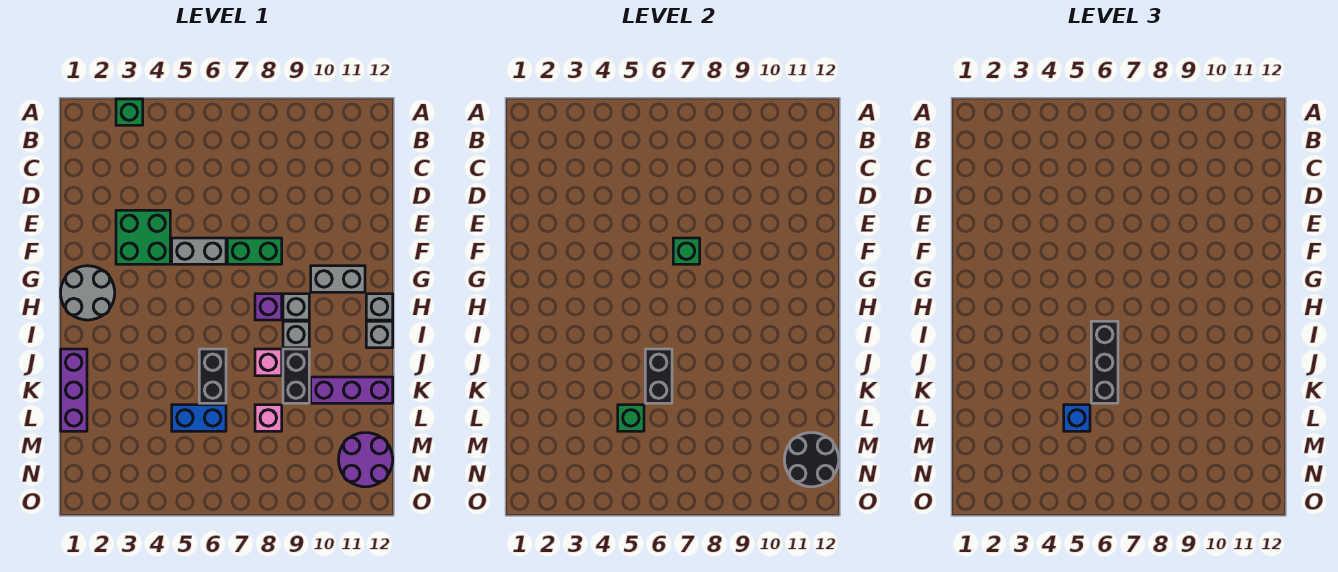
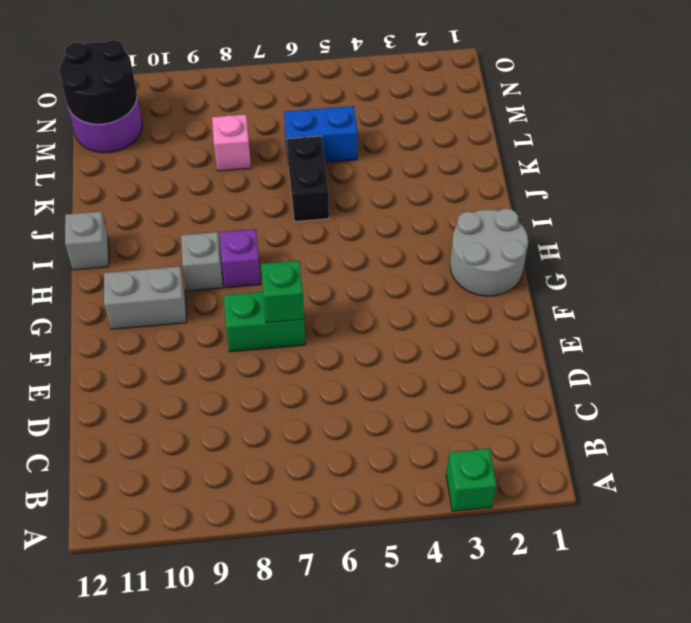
none -> green brick E3:F4 level 1
none -> grey brick F5:F6 level 1
none -> grey brick H12 level 1

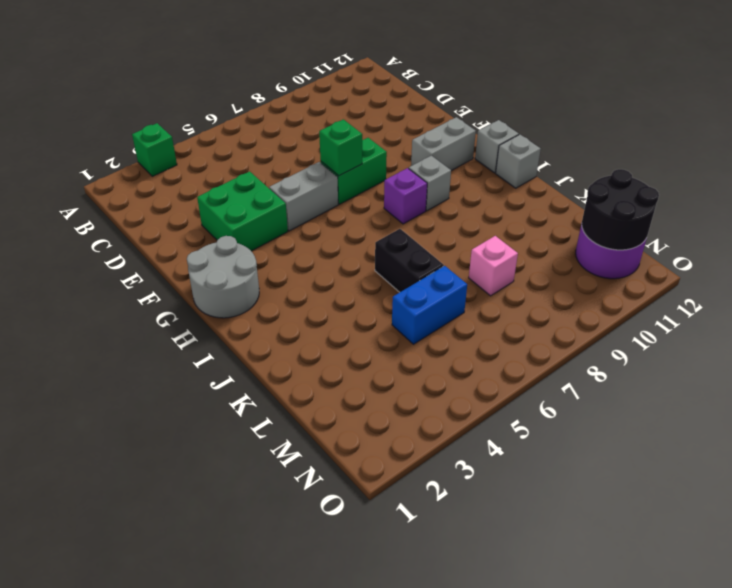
none -> grey brick I9 level 1
none -> purple brick J1:L1 level 1
none -> pink brick J8 level 1

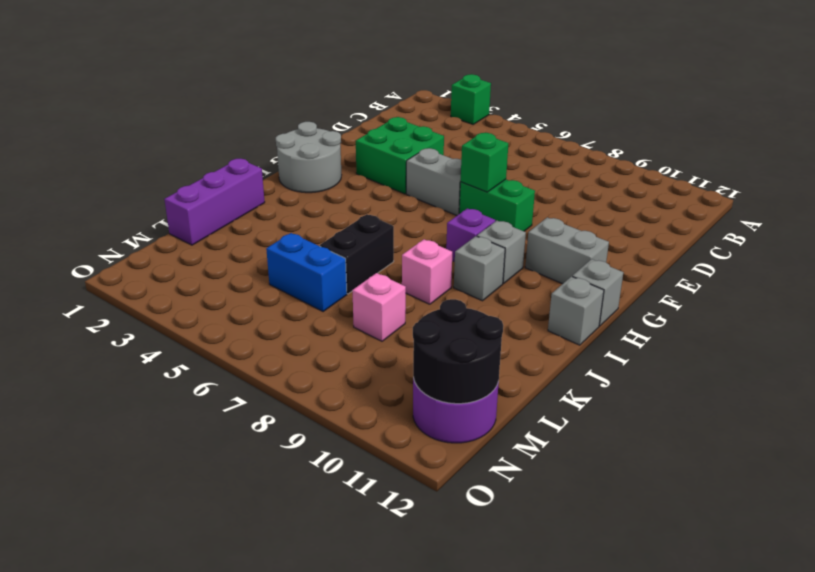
none -> black brick J9:K9 level 1
none -> purple brick K10:K12 level 1
none -> black brick J6:K6 level 2

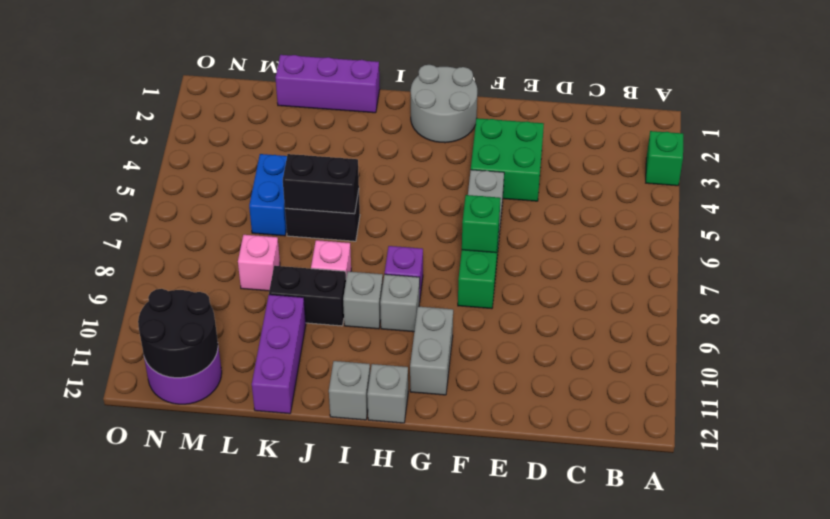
none -> green brick L5 level 2
none -> black brick I6:K6 level 3
none -> blue brick L5 level 3

